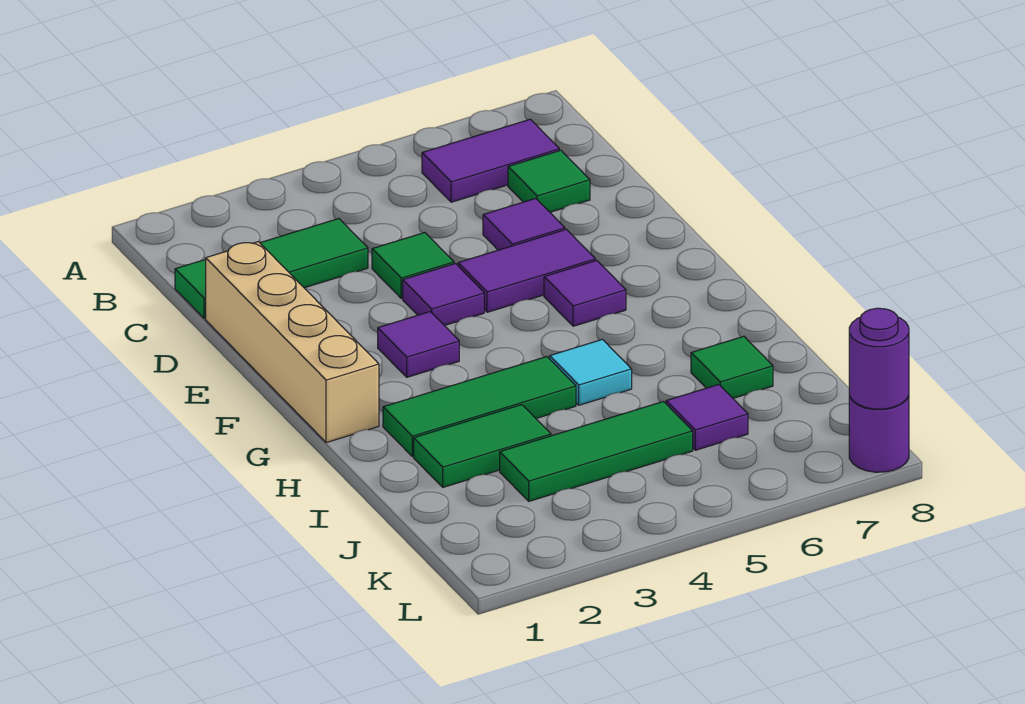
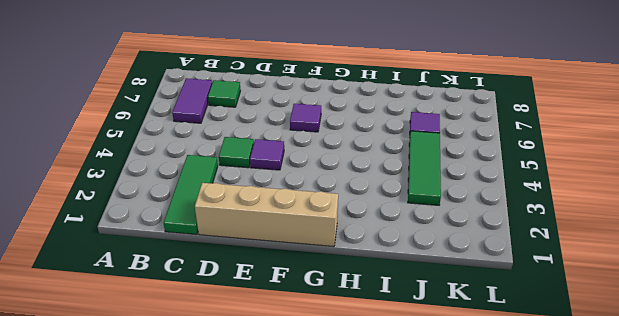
none -> purple tile D6 level 1
none -> purple tile E5:E6 level 1
none -> purple tile F3 level 1

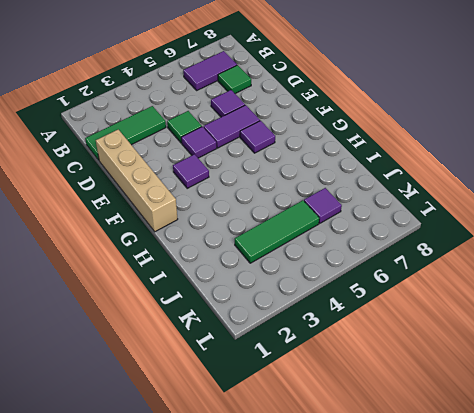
none -> green tile H2:H4 level 1
none -> cyan tile H5 level 1
none -> green tile I2:I3 level 1

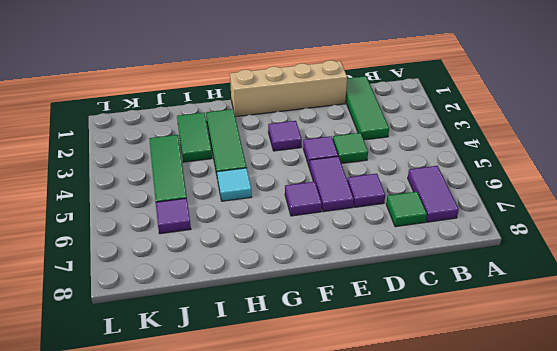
none -> green tile I7 level 1
none -> purple round brick L8 level 1
none -> purple round brick L8 level 2

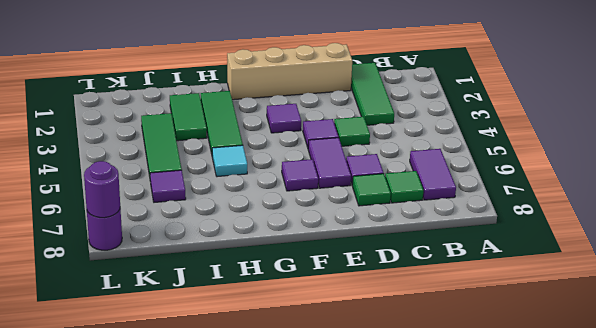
green tile D7 level 1 -> green tile I7 level 1

